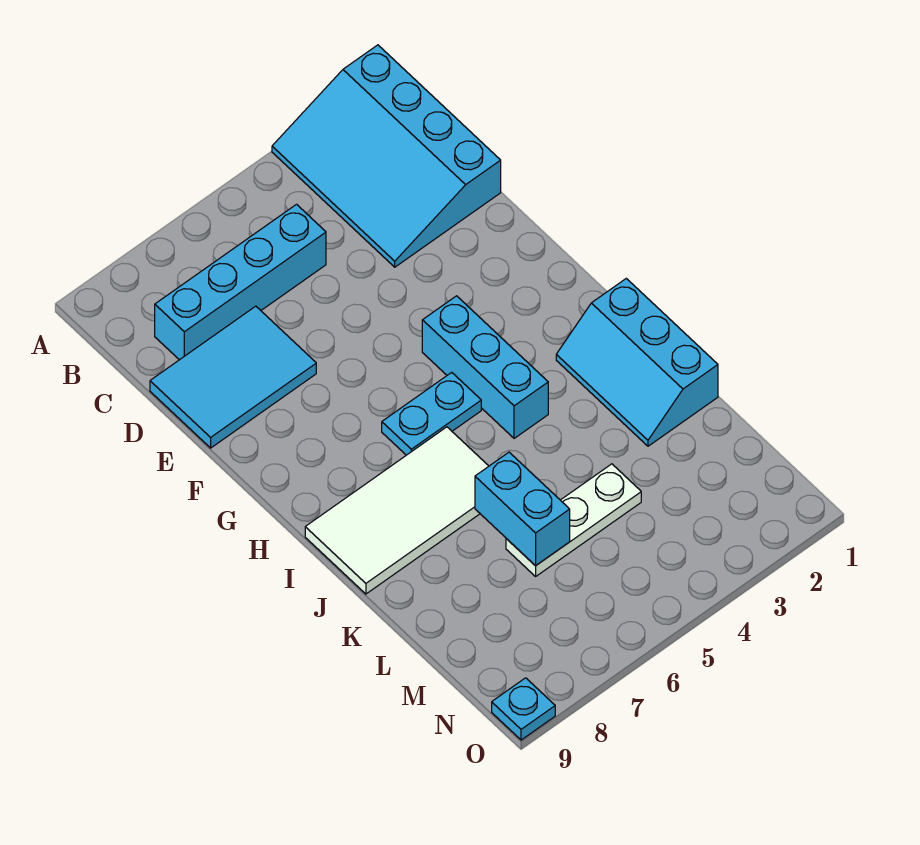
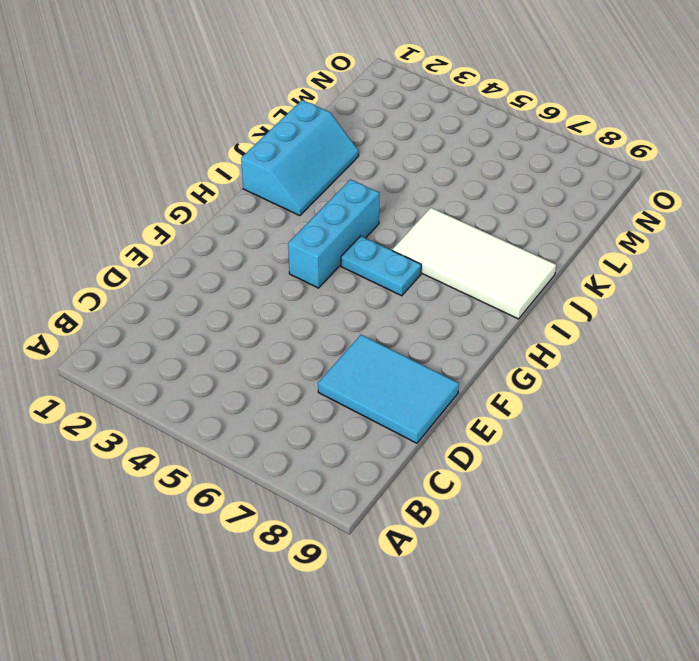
none -> cyan slope A1:D3 level 1 top 1
none -> cyan brick C5:C8 level 1

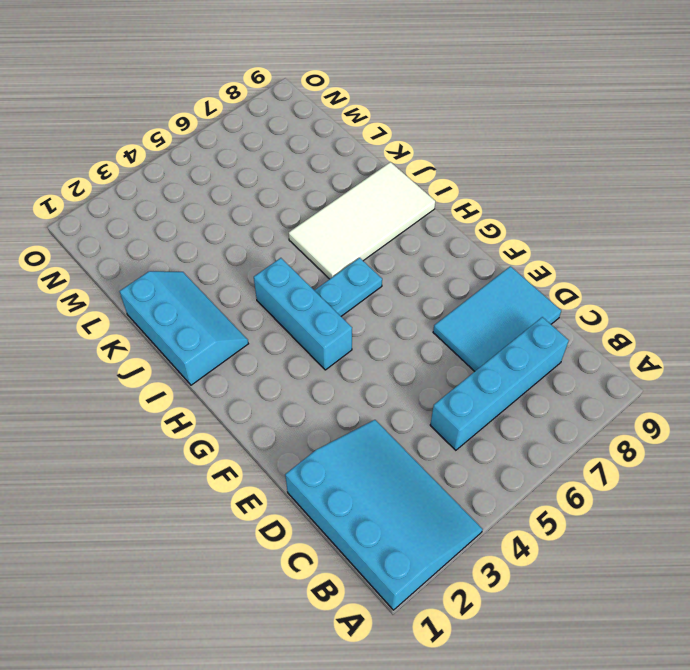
none -> white plate L4:L6 level 1
none -> cyan plate O9 level 1

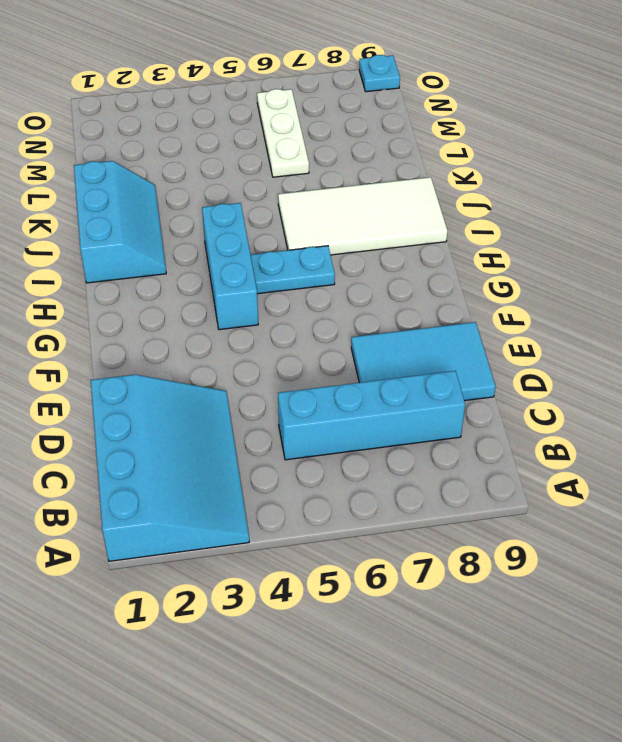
white plate L6:N6 level 1 -> white plate L4:L6 level 1
none -> cyan brick K6:L6 level 2

